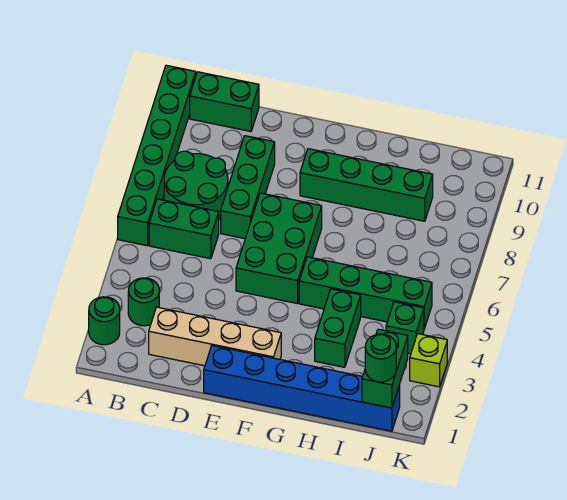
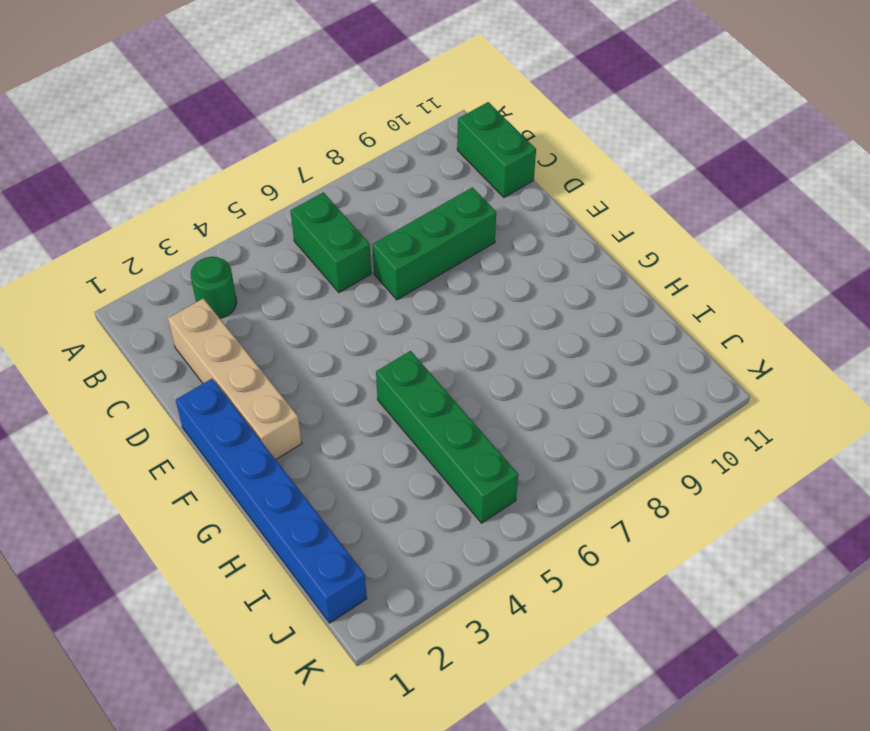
none -> green round brick A2 level 1
none -> green brick A6:A11 level 1
none -> green round brick B7:C8 level 1

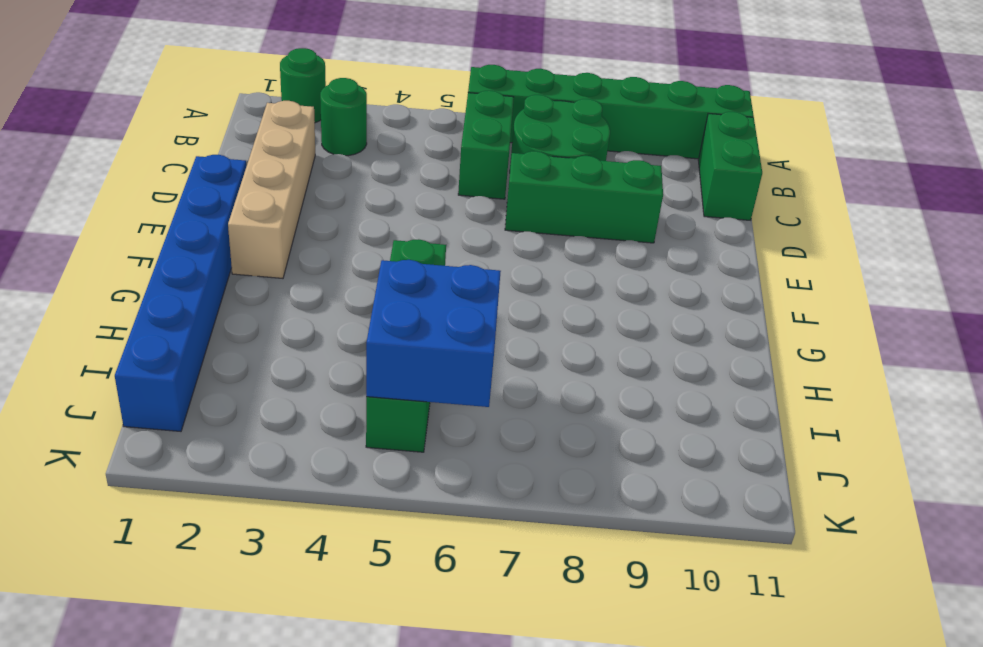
blue brick I5:J6 level 2 -> none
none -> green brick E5:F7 level 1
none -> green brick F9:I9 level 1
none -> green brick H3:H4 level 1

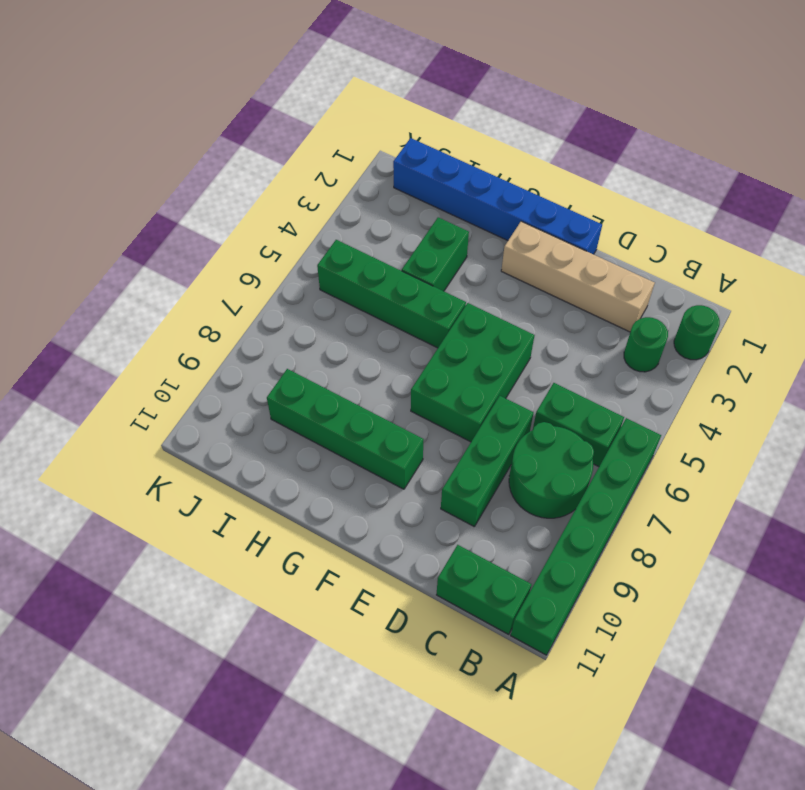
none -> green brick J4 level 1
none -> lime brick K3 level 1
none -> green brick J1:J2 level 2

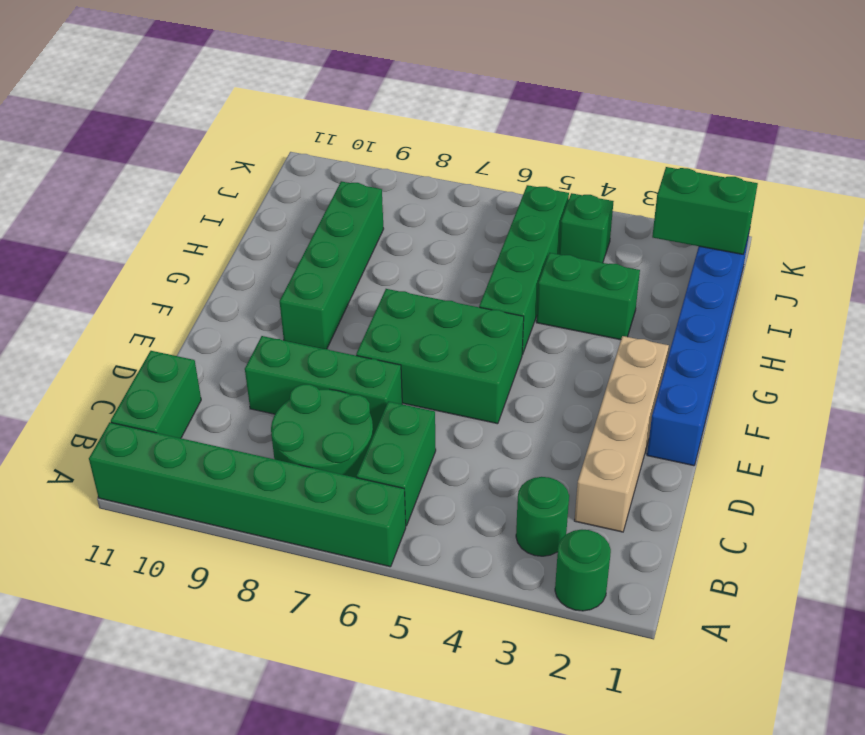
none -> lime brick K3 level 1
none -> green round brick J1 level 3

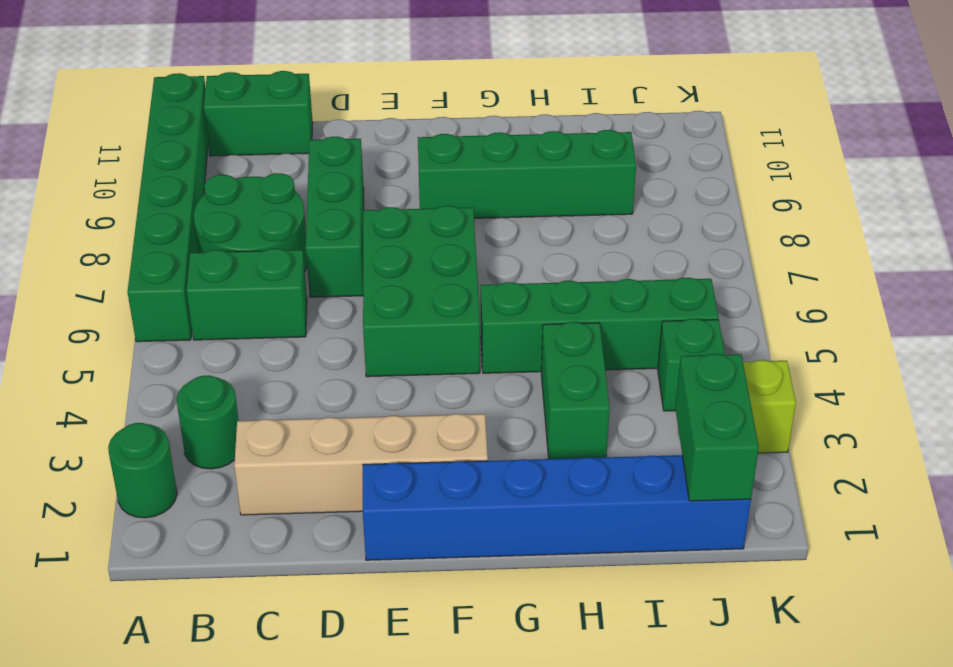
none -> green round brick J1 level 3

